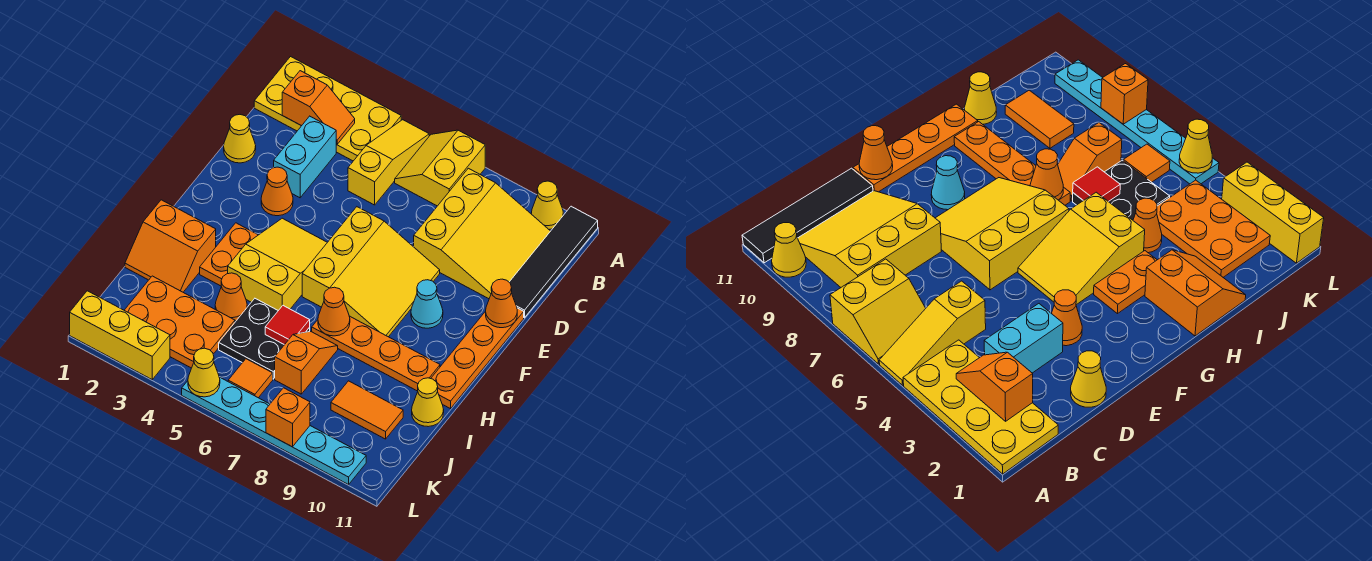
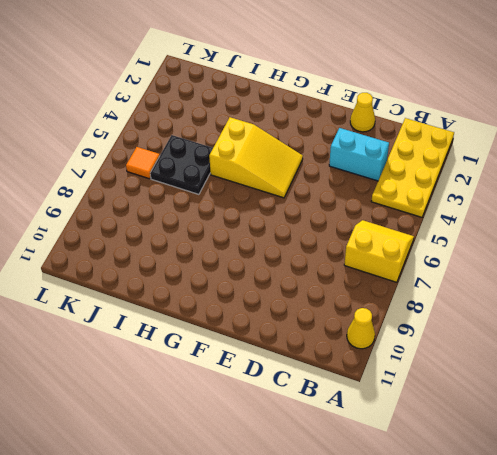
none -> yellow slope A5:C5 level 1 top C
none -> black tile A11:D11 level 1
none -> yellow slope B8:D10 level 1 top 8
none -> orange cone E3 level 1

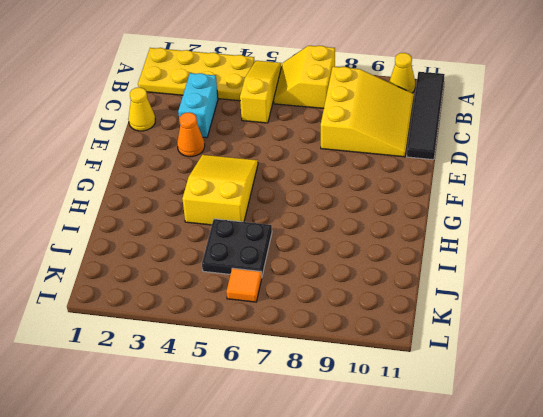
none -> yellow slope E6:G8 level 1 top 6
none -> orange plate E11:H11 level 1
none -> cyan cone F9 level 1
none -> orange plate G3:H3 level 1

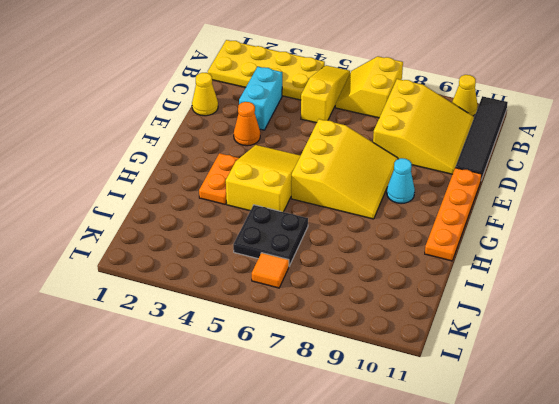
none -> orange slope H1:I2 level 1 top H
none -> orange plate H7:H10 level 1
none -> orange cone I4 level 1
none -> orange slope I7:J7 level 1 top J

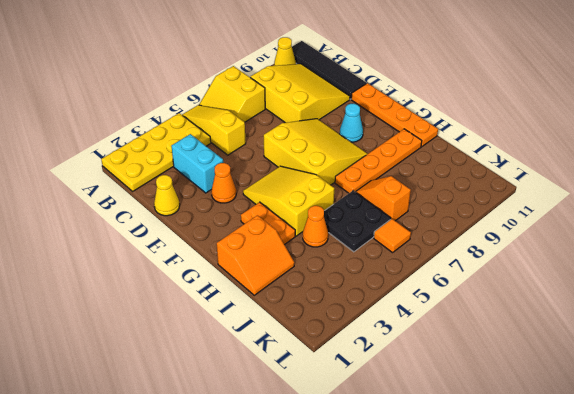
none -> yellow cone I11 level 1
none -> orange plate J2:K4 level 1
none -> orange tile J9:J10 level 1
none -> yellow brick L1:L3 level 1

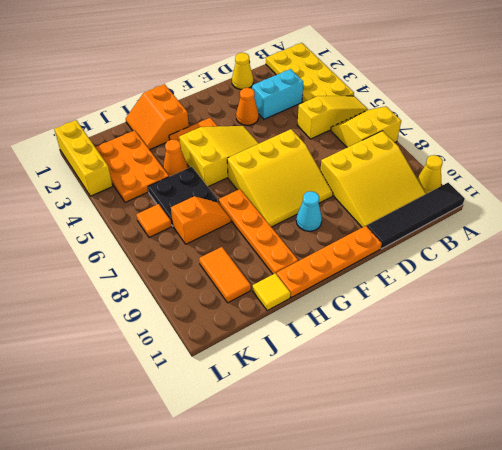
yellow tile I11 level 1 -> yellow cone I11 level 1
none -> cyan plate L5:L10 level 1
none -> orange slope B2:B3 level 2 top 2
none -> orange cone E11 level 2
none -> orange cone H7 level 2

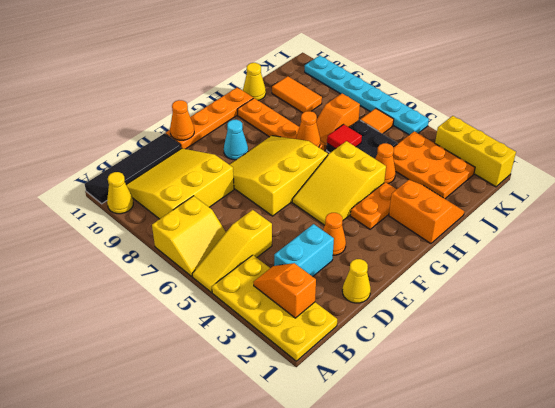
none -> yellow cone L5 level 2
none -> orange brick L8 level 2

